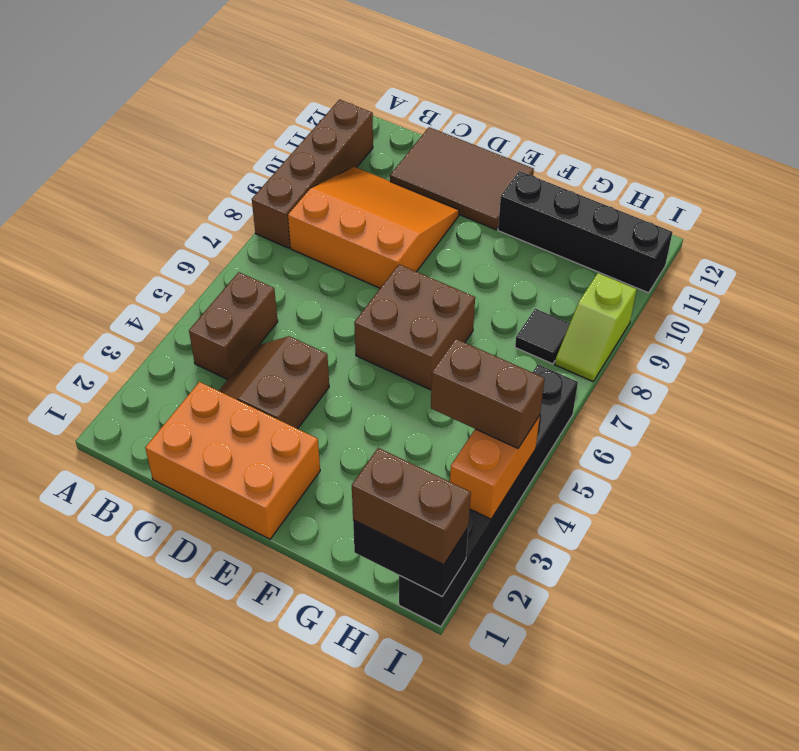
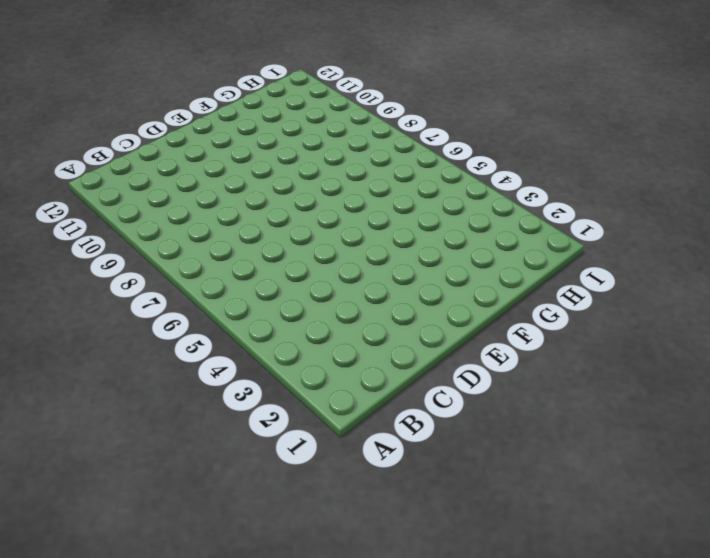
none -> brown brick A8:A11 level 1
none -> brown brick B4:B5 level 1
none -> orange slope B8:D10 level 1 top 8

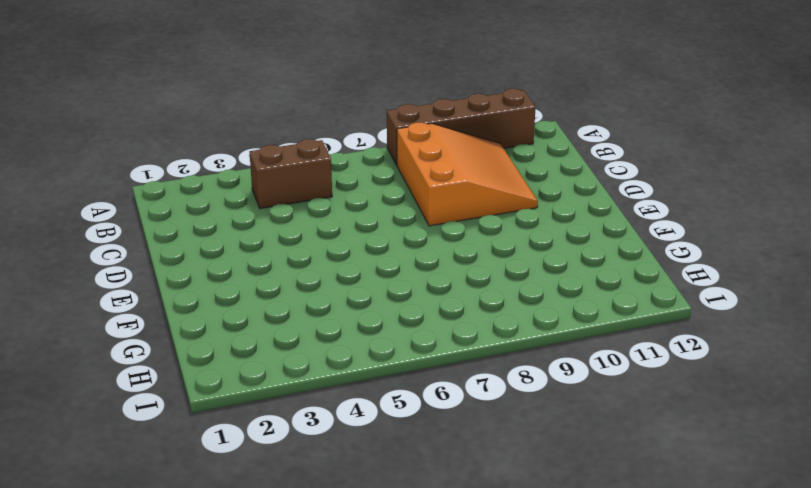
none -> orange brick C1:E2 level 1
none -> brown slope C3:D4 level 1 top D
none -> brown tile C11:E12 level 1

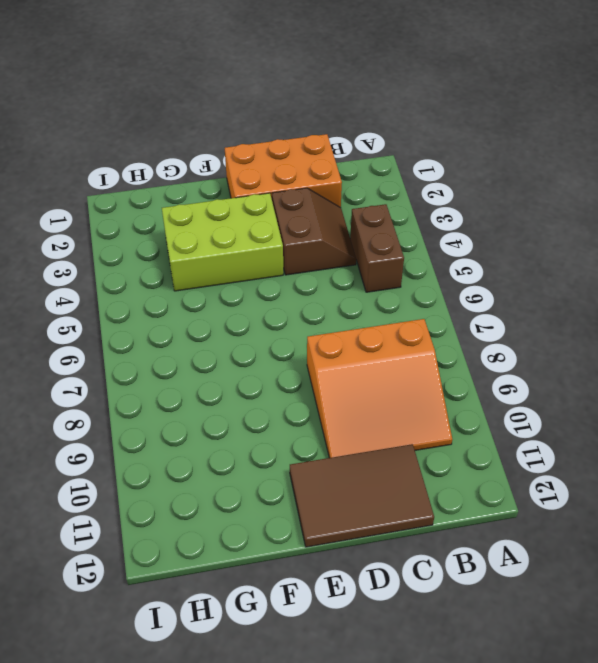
lime brick E3:G4 level 1 -> none
none -> brown brick A8:A11 level 1
none -> brown brick E6:F7 level 1
none -> black brick F11:I11 level 1

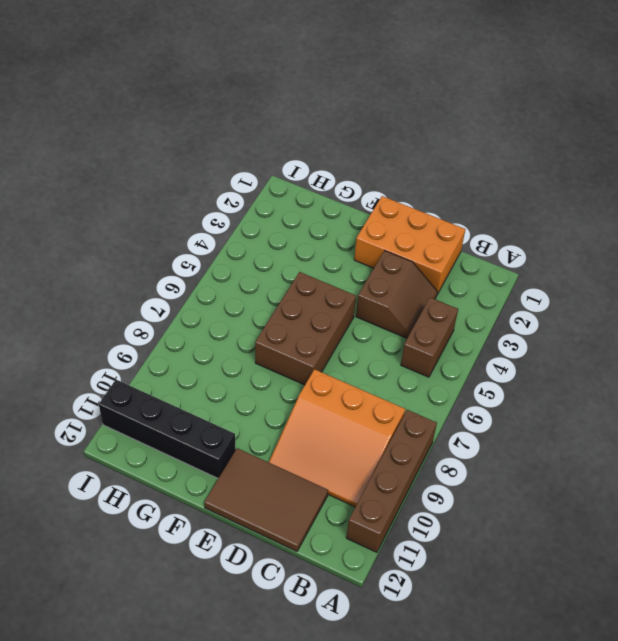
brown brick E5:F7 level 1 -> brown brick E6:F7 level 1
none -> black tile H8 level 1
none -> black brick I1:I6 level 1
none -> lime slope I8:I9 level 1 top 9

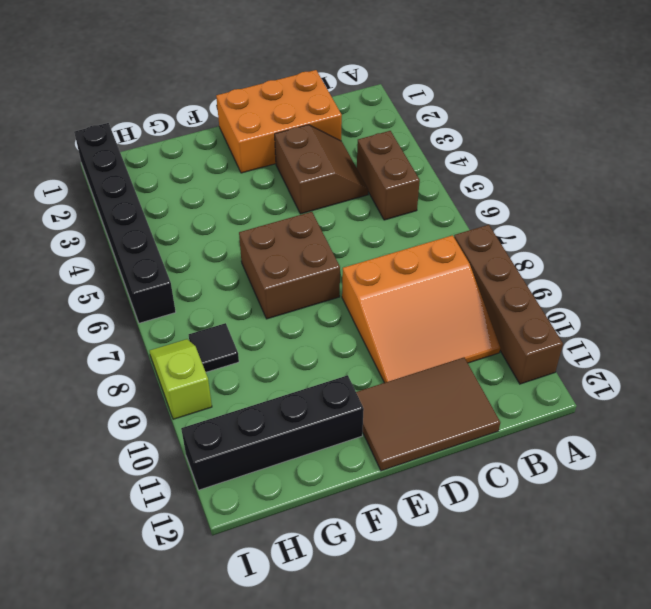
none -> black brick H1:I1 level 2
none -> orange brick I3:I4 level 2
none -> brown brick H1:I1 level 3

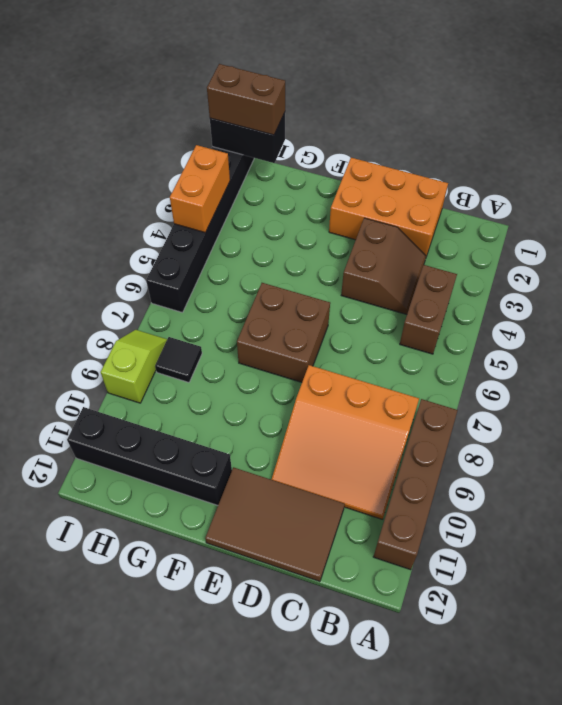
none -> brown brick H4:I4 level 3

